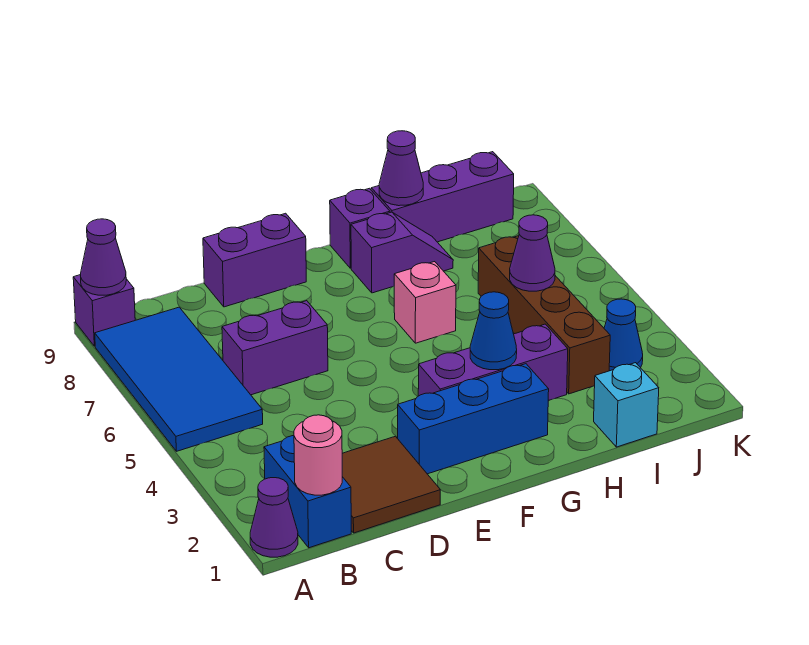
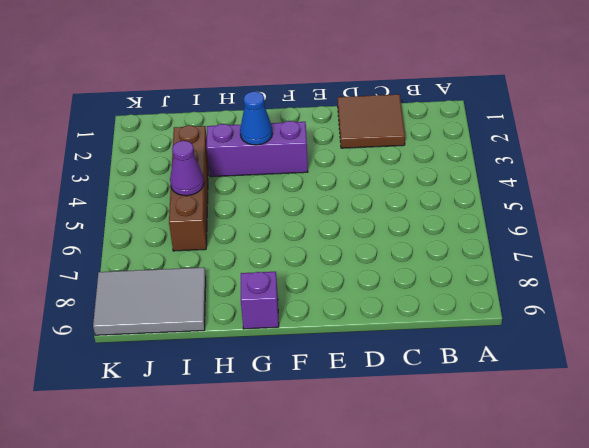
grey tile I8:K9 level 1 -> purple brick H9:J9 level 1
none -> purple cone A1 level 1
none -> blue tile A5:B8 level 1
none -> purple brick A9 level 1

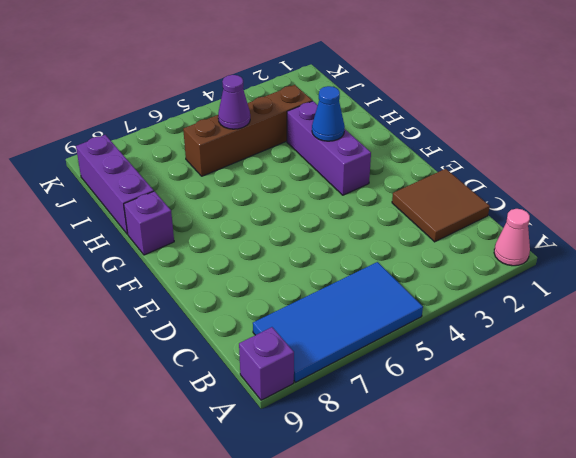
pink cone A1 level 1 -> purple cone A1 level 1
none -> blue brick B1:B2 level 1
none -> purple brick C6:D6 level 1
none -> purple brick D9:E9 level 1

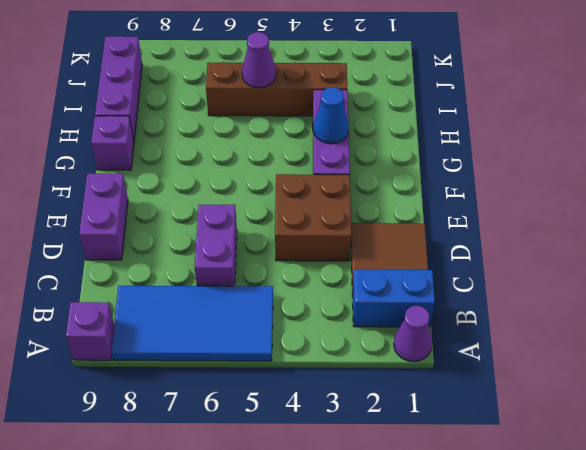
brown brick D3:E4 level 1 -> none
none -> blue brick E2:G2 level 1
none -> pink brick G6 level 1
none -> purple slope G8:H8 level 1 top G

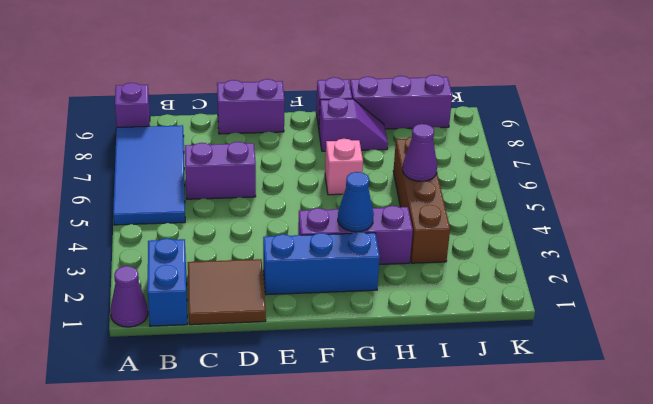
none -> cyan brick I1 level 1
none -> blue cone J3 level 1
none -> purple cone A9 level 2

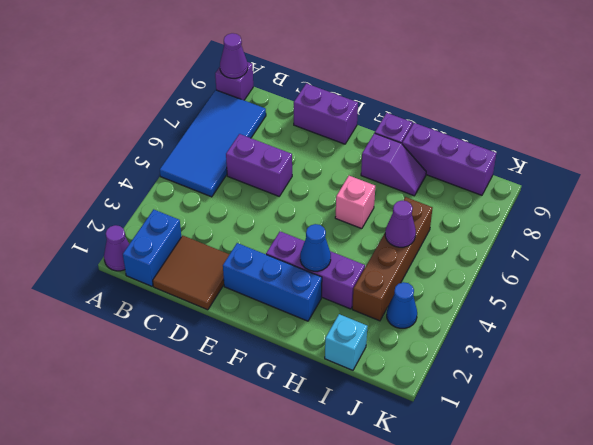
none -> pink round brick B1 level 2
none -> purple cone H9 level 2

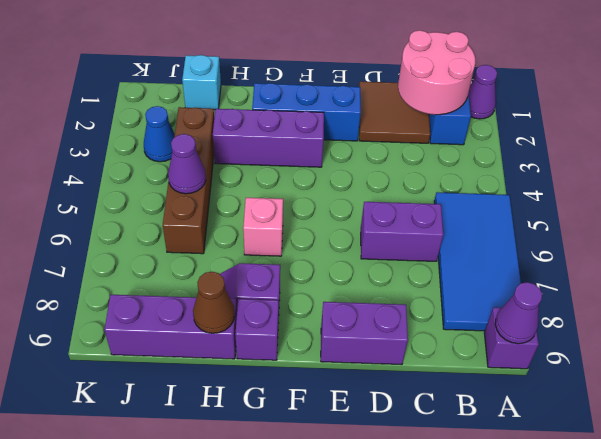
pink round brick B1:C2 level 2 -> pink round brick B1 level 2
brown cone H9 level 2 -> purple cone H9 level 2
none -> blue cone G3 level 2

